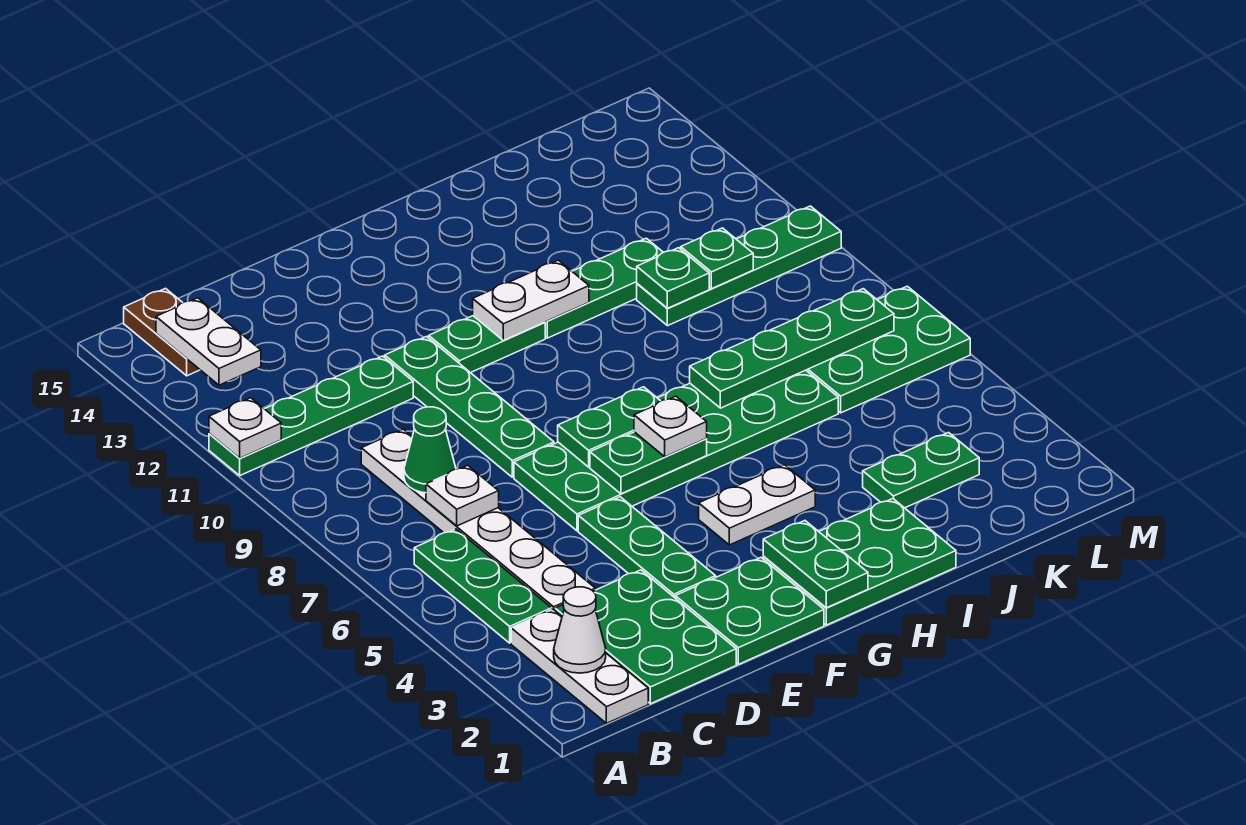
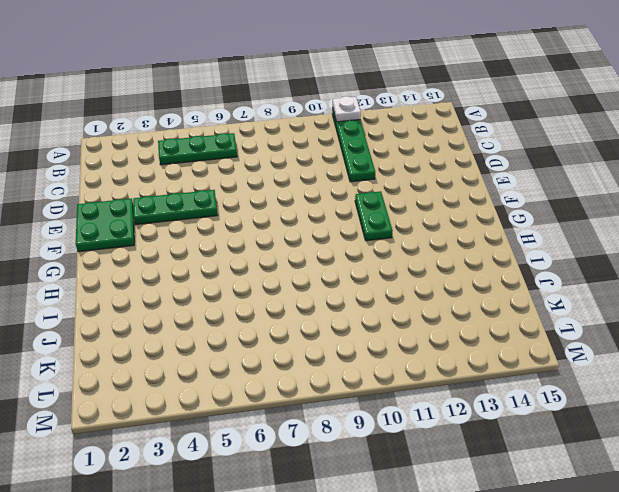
none -> white plate B1:B3 level 1
none -> brown plate B14:B15 level 1
none -> green plate C1:D3 level 1
none -> white plate C4:C9 level 1

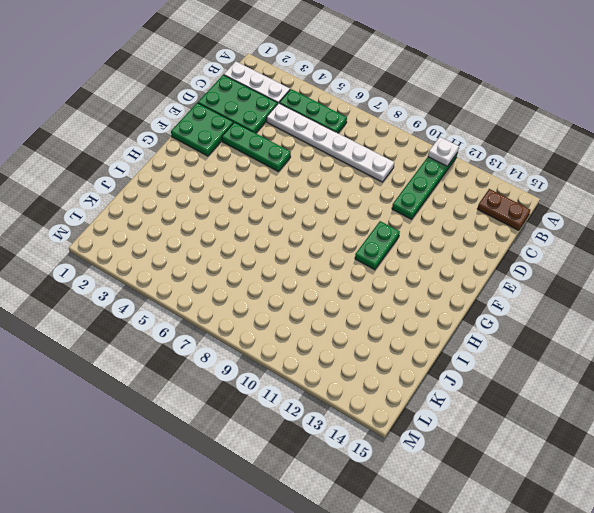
none -> green plate E6:J7 level 1
none -> green plate E8:E11 level 1
none -> green plate G1:I2 level 1
none -> white plate G4:H4 level 1

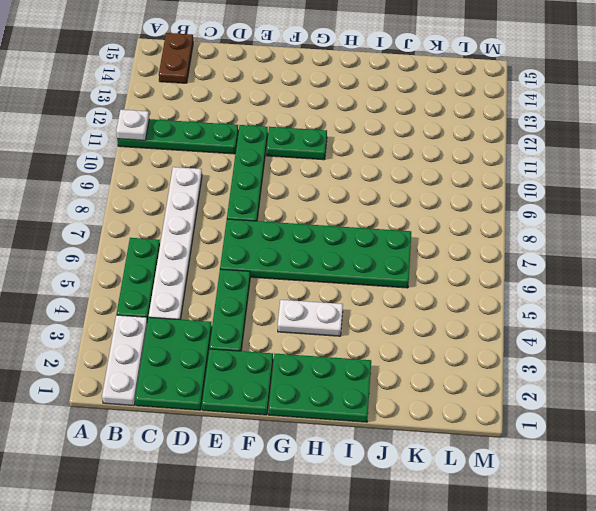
none -> green plate H11:J11 level 1
none -> green plate J3:K3 level 1
none -> green plate J10:M10 level 1
none -> green plate K6:M7 level 1

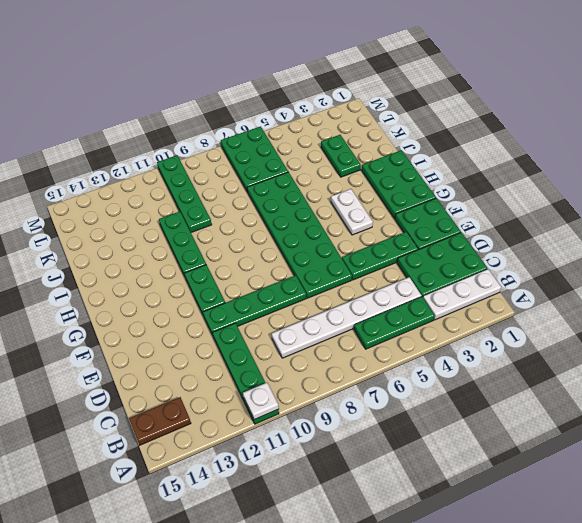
none -> white cone B2 level 2
none -> white plate B13:B14 level 2
none -> white plate C7 level 2
none -> green cone C8 level 2

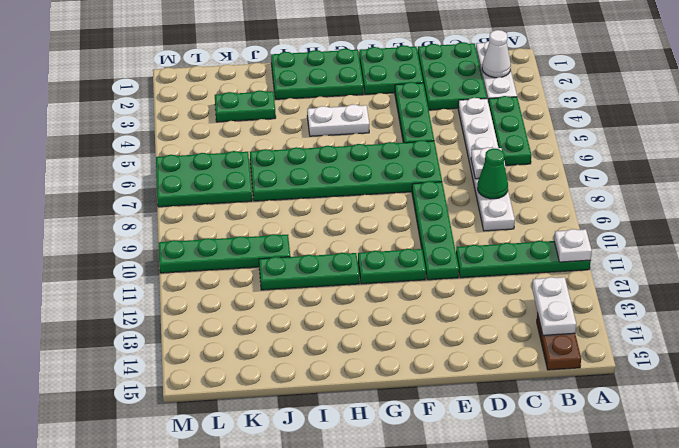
none -> green plate F6:G6 level 2
none -> green plate F7:G7 level 2
none -> green plate G1:G2 level 2
none -> white plate G11:H11 level 2

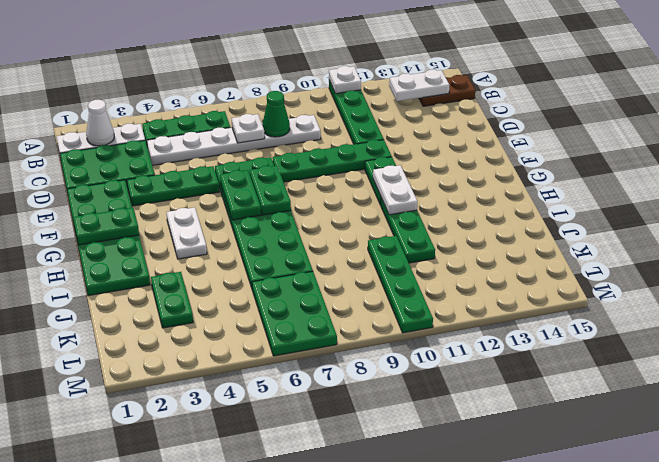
none -> green plate I7:L7 level 2
none -> green plate J10 level 2
none -> green plate K10 level 2
none -> white plate G6 level 3

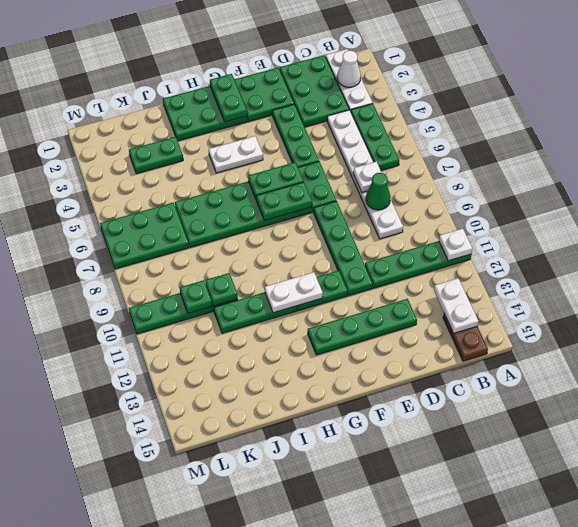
green plate D13:G13 level 1 -> green plate I7:L7 level 2
none -> white plate G6 level 3

